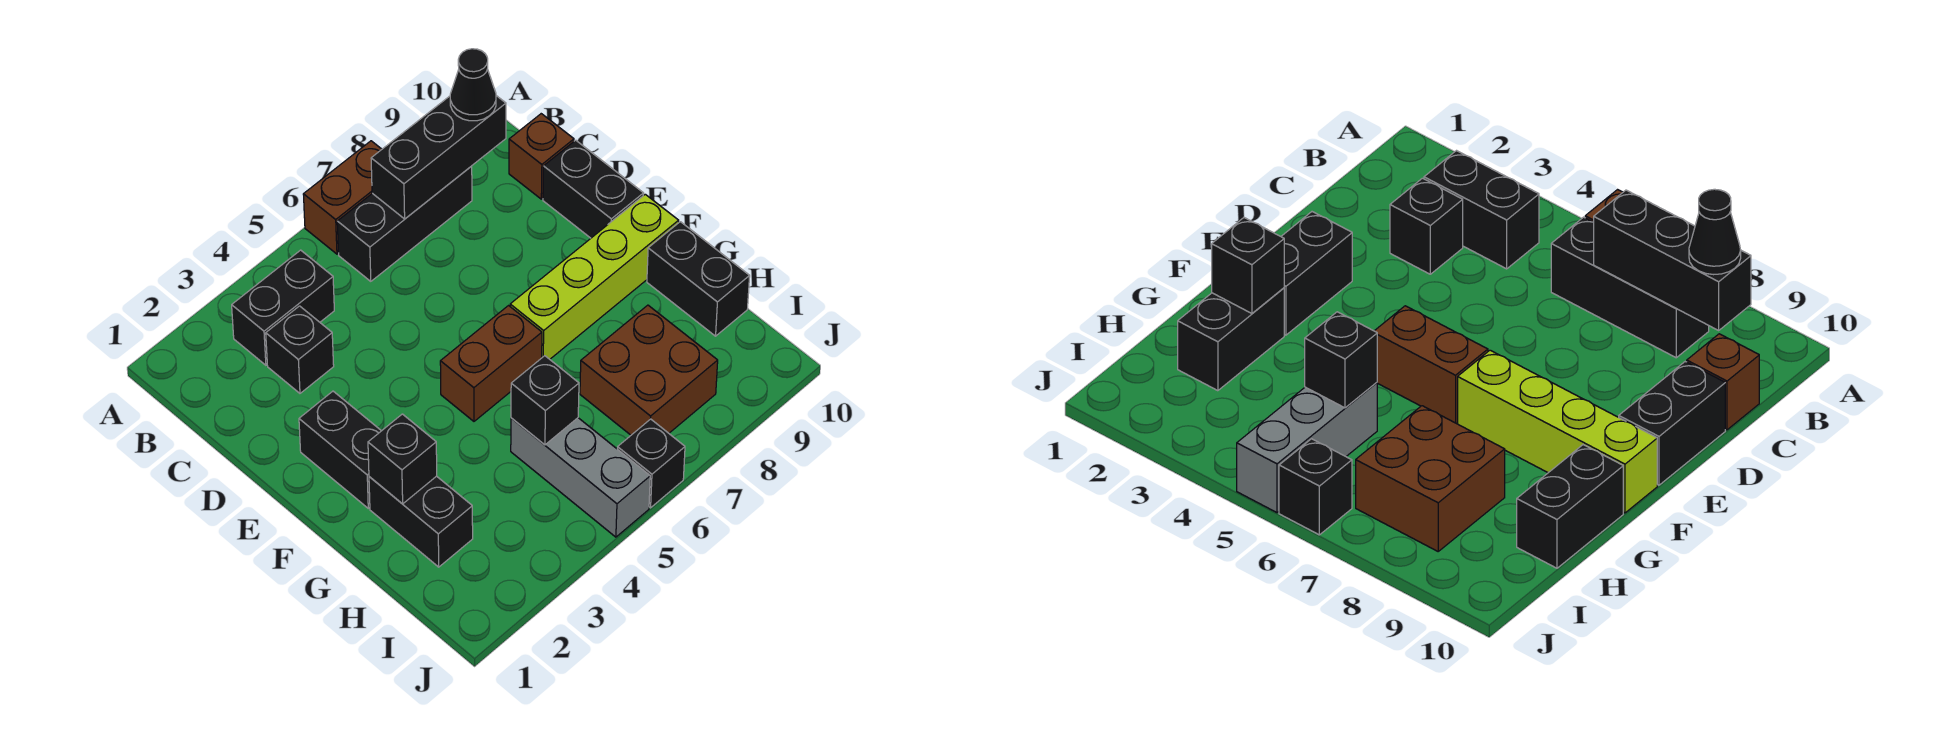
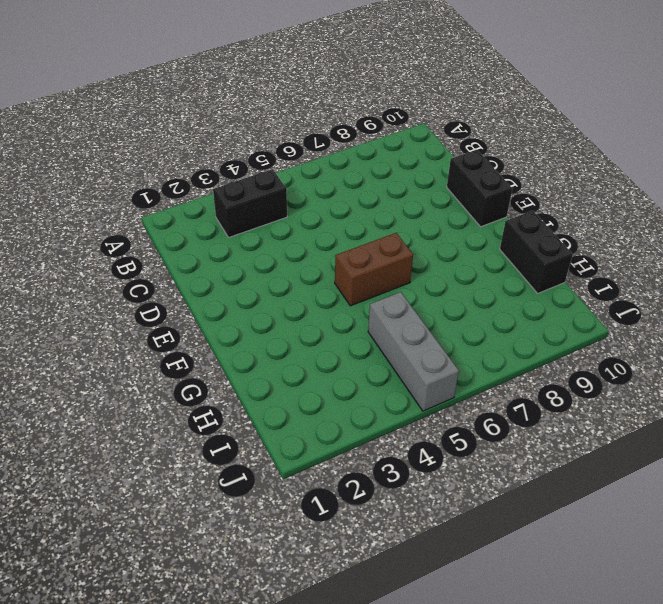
none -> brown brick A6:A7 level 1
none -> black brick B6:B8 level 1
none -> black brick C3 level 1

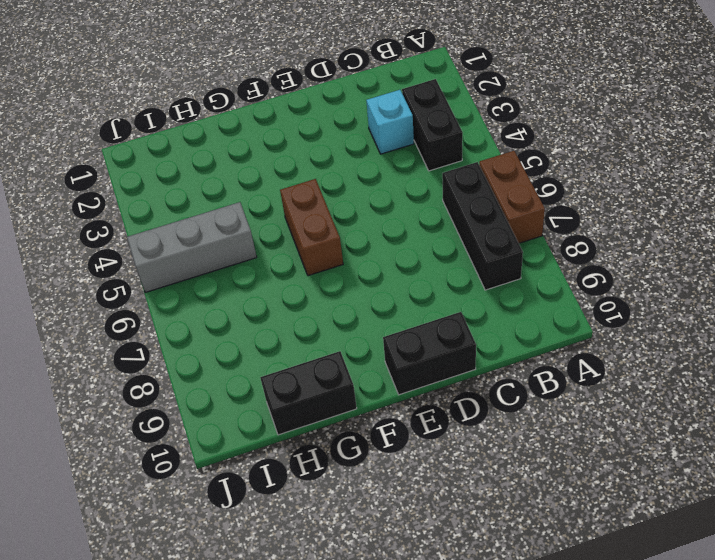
cyan brick C3 level 1 -> black brick C3 level 1
none -> brown brick C10 level 1
none -> black brick E2:F2 level 1
none -> lime brick F7:F10 level 1

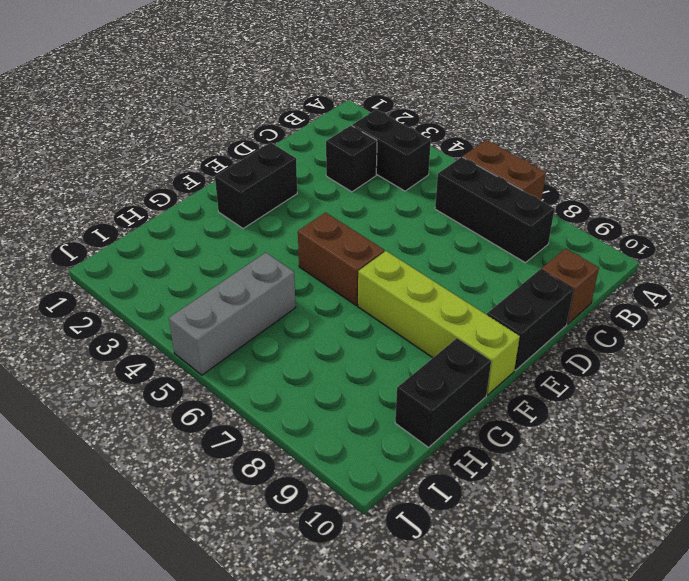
none -> black brick G2:H2 level 1
none -> brown brick H7:I8 level 1
none -> black brick J6 level 1

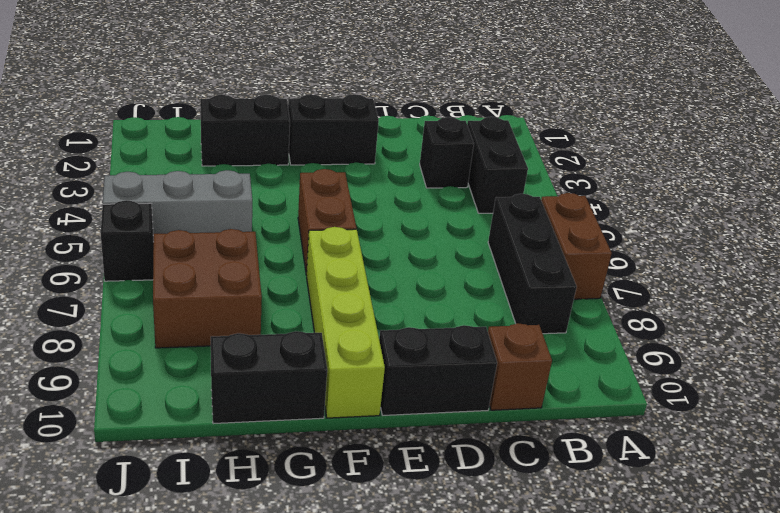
none -> black brick B7:B9 level 2
none -> black brick G2 level 2
none -> black brick H5 level 2

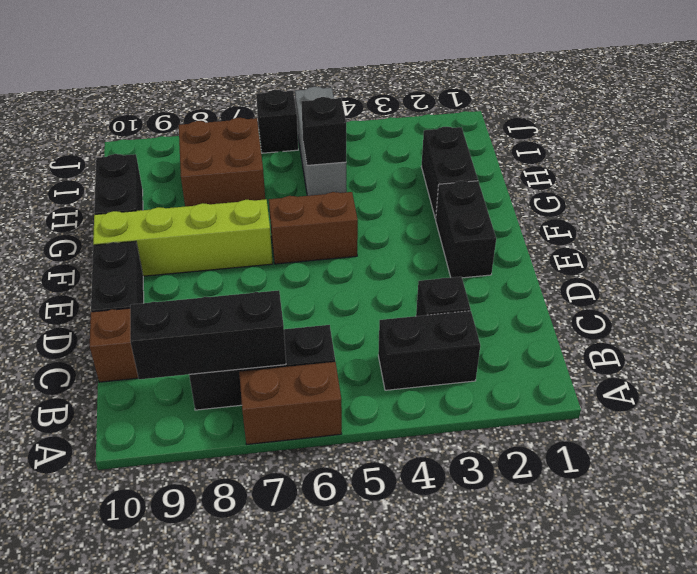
none -> black brick G2 level 2
none -> black cone B9 level 3

